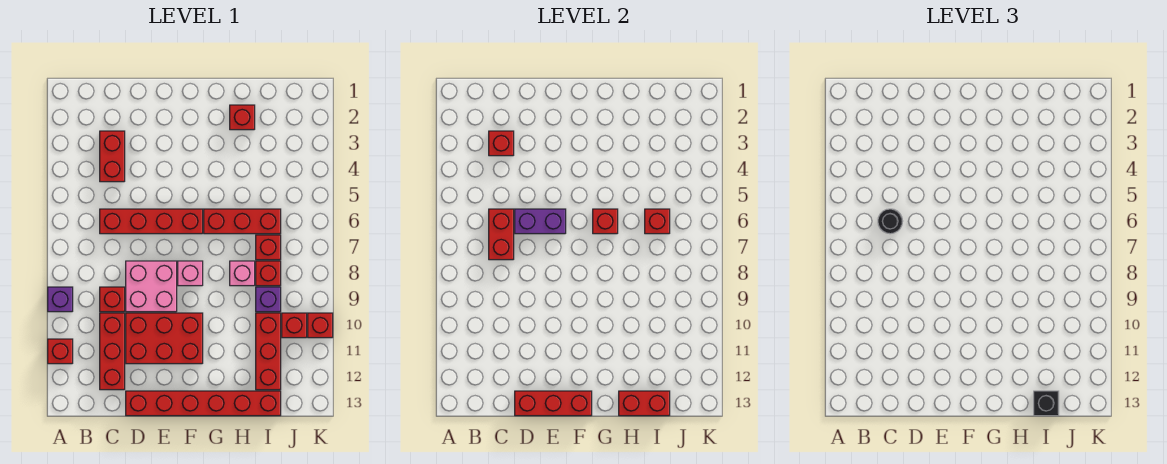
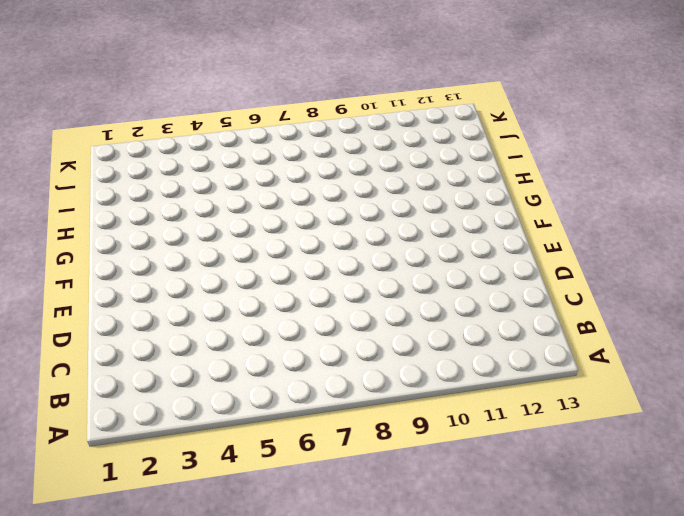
none -> purple brick A9 level 1
none -> red brick A11 level 1
none -> red brick C3:C4 level 1

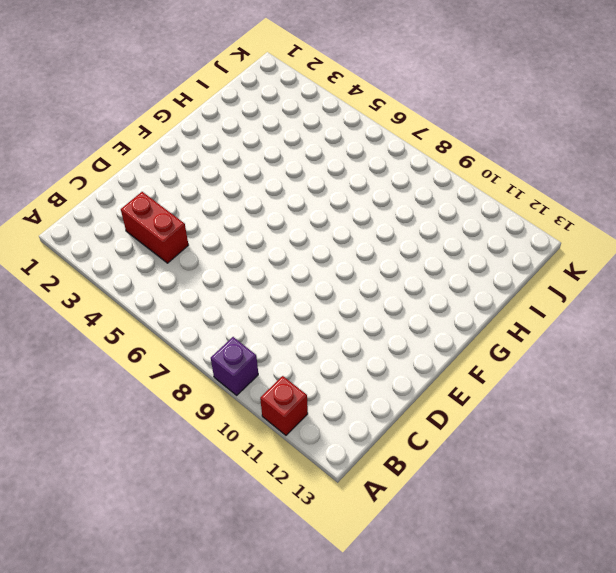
none -> red brick C6:F6 level 1
none -> red brick C9 level 1
none -> red brick C10:C12 level 1

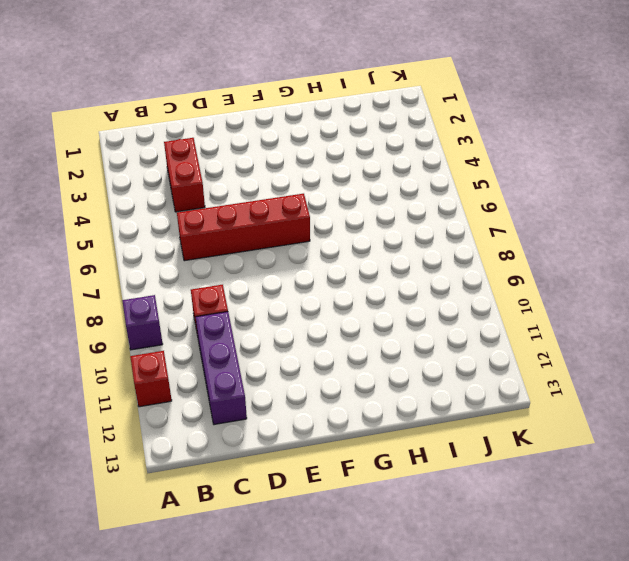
purple brick C10:C12 level 1 -> red brick C10:C12 level 1
none -> pink brick D8:E9 level 1
none -> red brick D10:F11 level 1
none -> red brick D13:I13 level 1

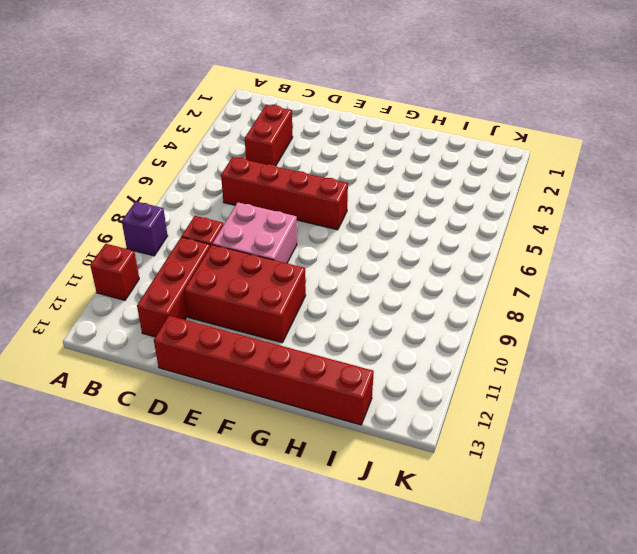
none -> pink brick F8 level 1
none -> red brick G6:I6 level 1
none -> red brick H2 level 1

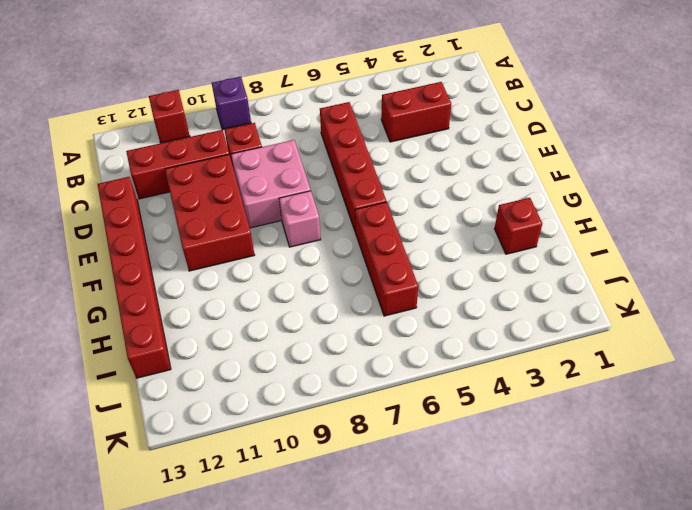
none -> pink brick H8 level 1
none -> red brick I7 level 1
none -> red brick I8 level 1

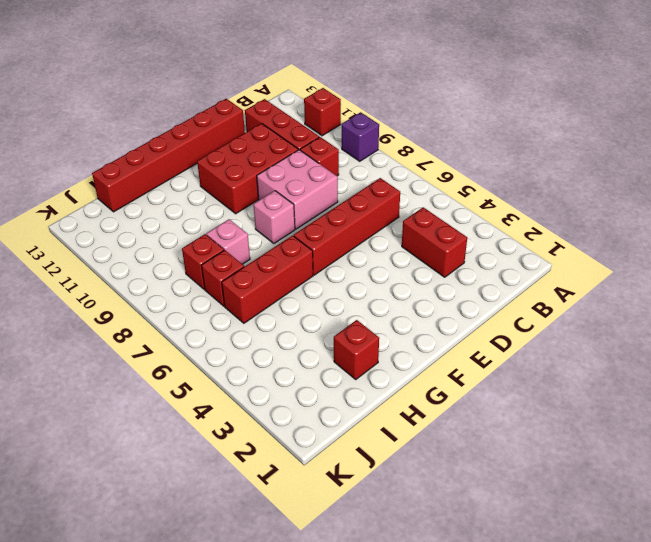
none -> purple brick I9 level 1
none -> red brick I10:I12 level 1
none -> red brick J10 level 1

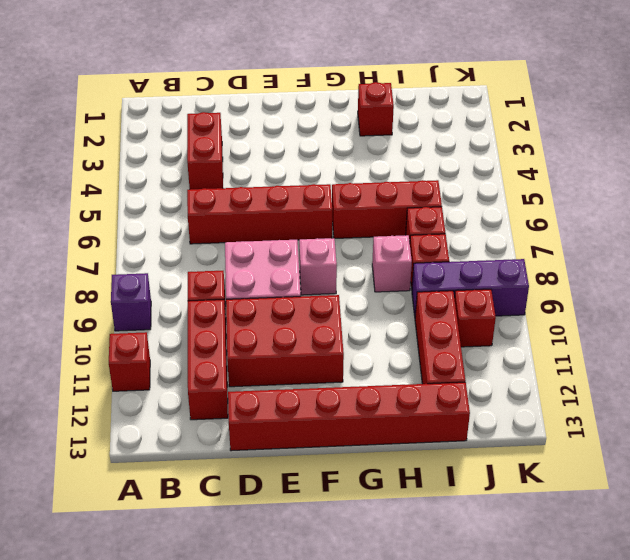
purple brick I9:K9 level 1 -> purple brick I9 level 1
none -> red brick K10 level 1
none -> red brick C3 level 2
none -> red brick C6:C7 level 2

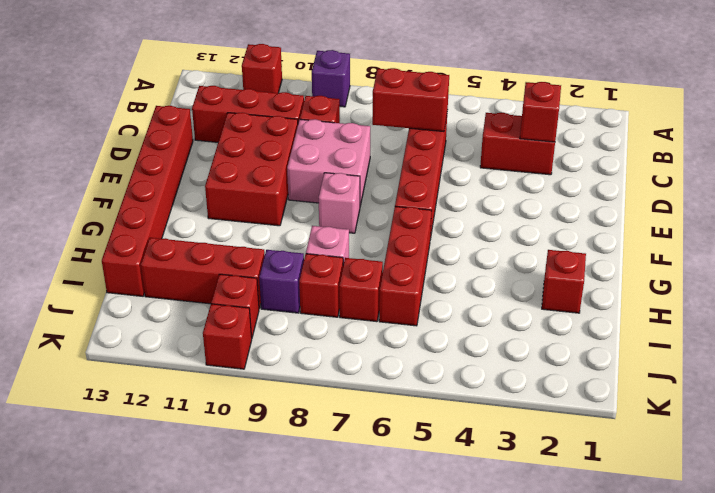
none -> purple brick D6:E6 level 2
none -> red brick D13:F13 level 2
none -> red brick G6 level 2

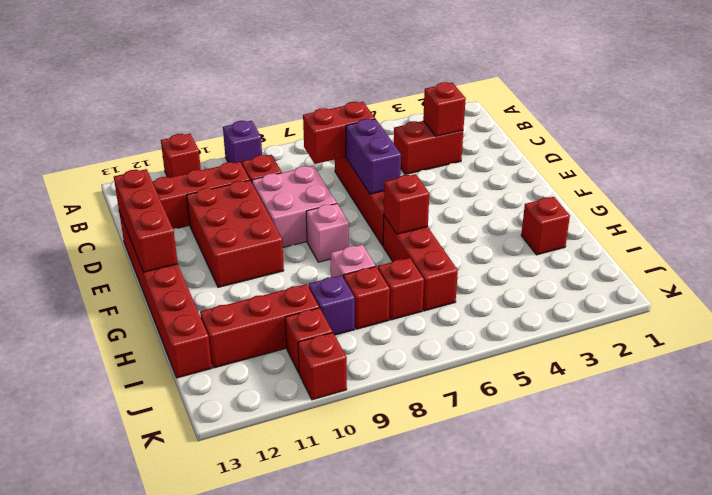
none -> red brick H13:I13 level 2
none -> red brick I6 level 2
none -> black round brick C6 level 3

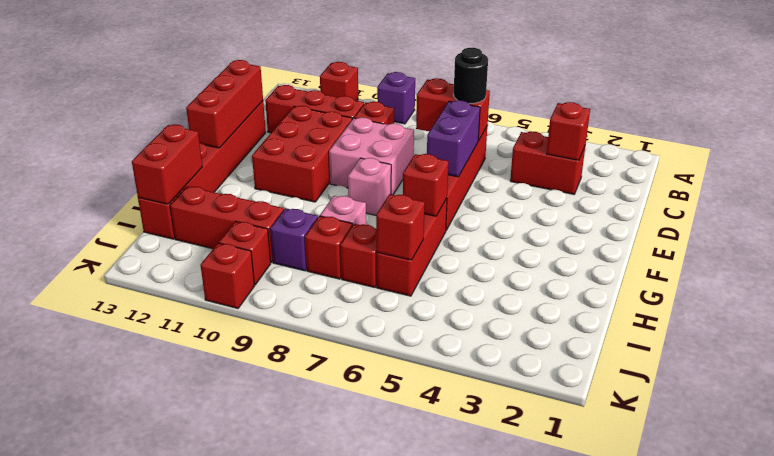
none -> red brick H2 level 1
none -> black brick I13 level 3

